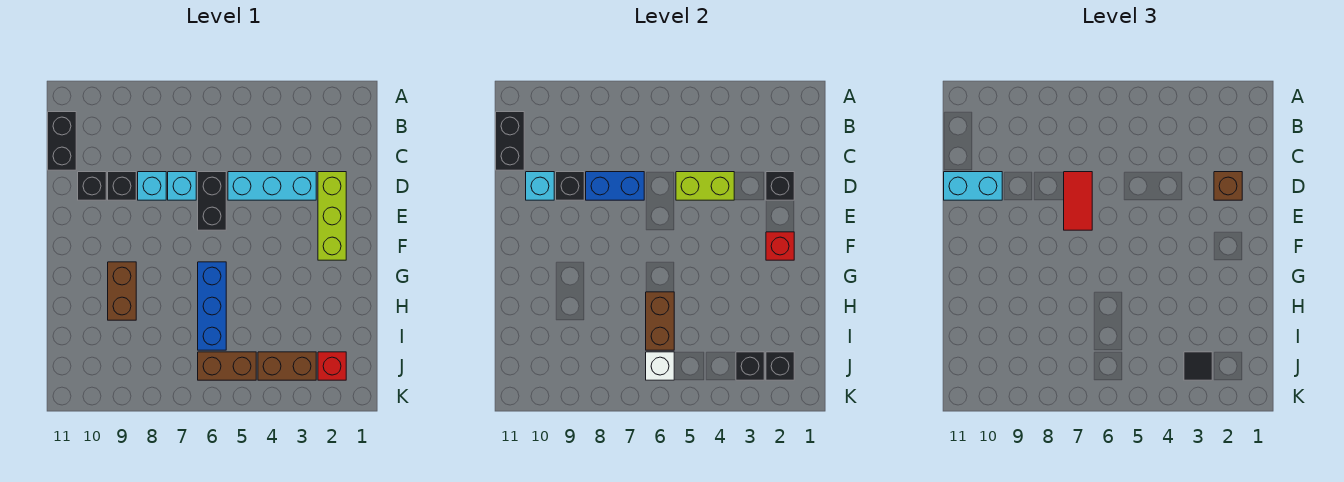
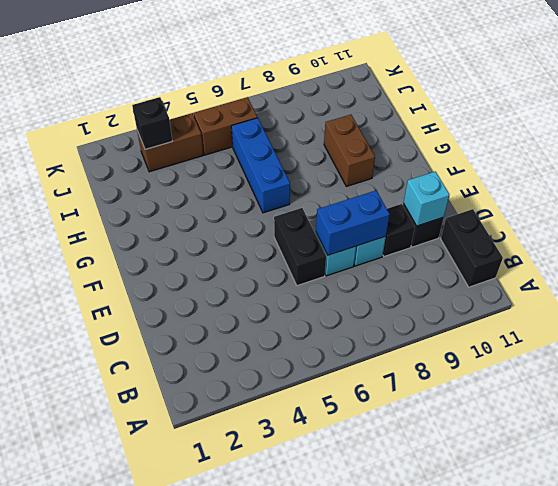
none -> lime brick D2:F2 level 1
none -> cyan brick D3:D5 level 1
none -> red brick J2 level 1

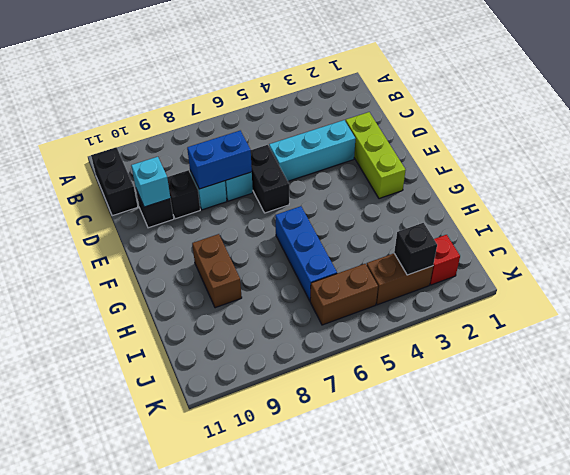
none -> black brick B11:C11 level 2
none -> black brick D2 level 2
none -> lime brick D4:D5 level 2

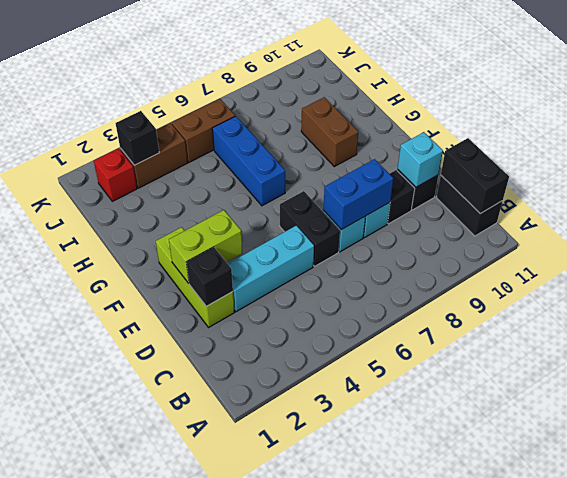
lime brick E2:E3 level 2 -> lime brick D4:D5 level 2
none -> black brick D9 level 2
none -> red brick F2 level 2
none -> brown brick H6:I6 level 2

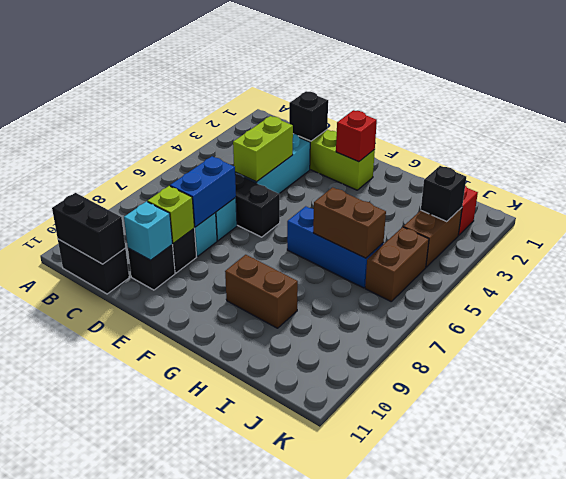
lime brick D9 level 2 -> black brick D9 level 2
none -> black brick J2 level 2
none -> white brick J6 level 2
none -> brown brick D2 level 3

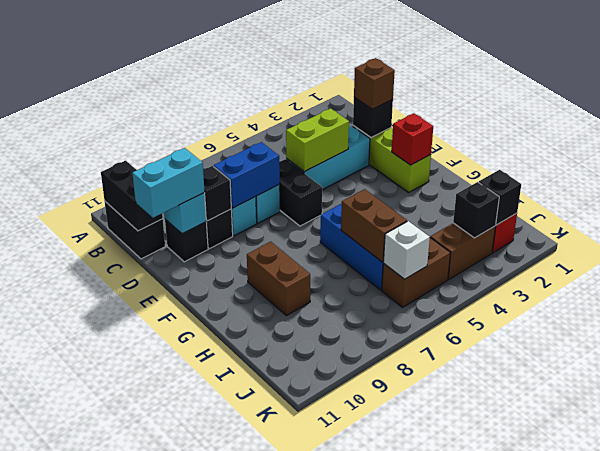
none -> red tile D7:E7 level 3
none -> black tile J3 level 3

